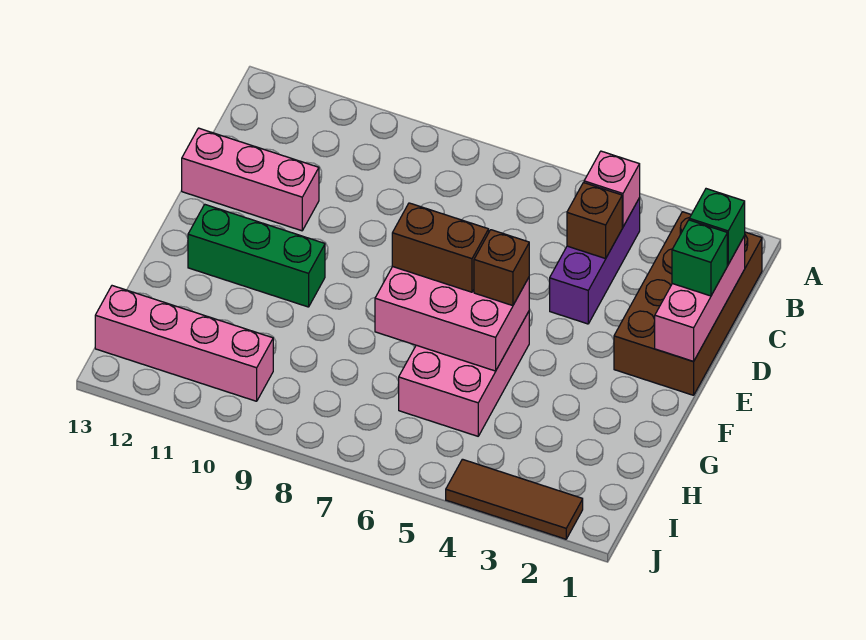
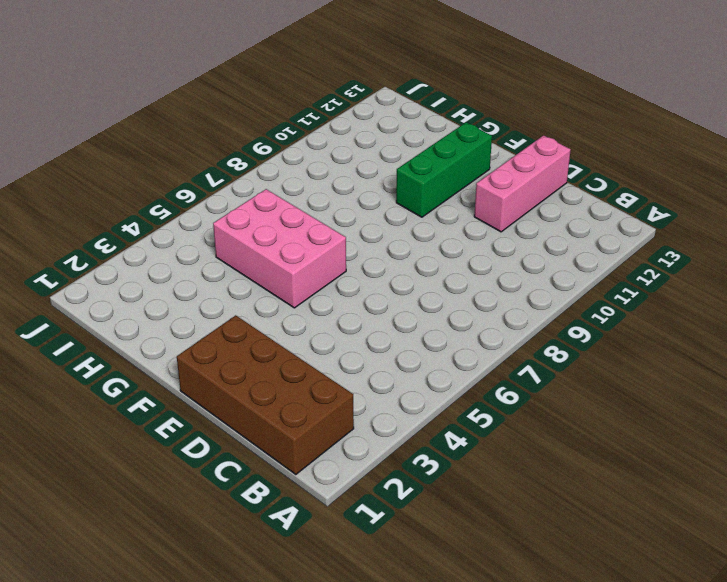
none -> purple brick B4:D4 level 1
none -> pink brick I10:I13 level 1
none -> brown tile J2:J4 level 1

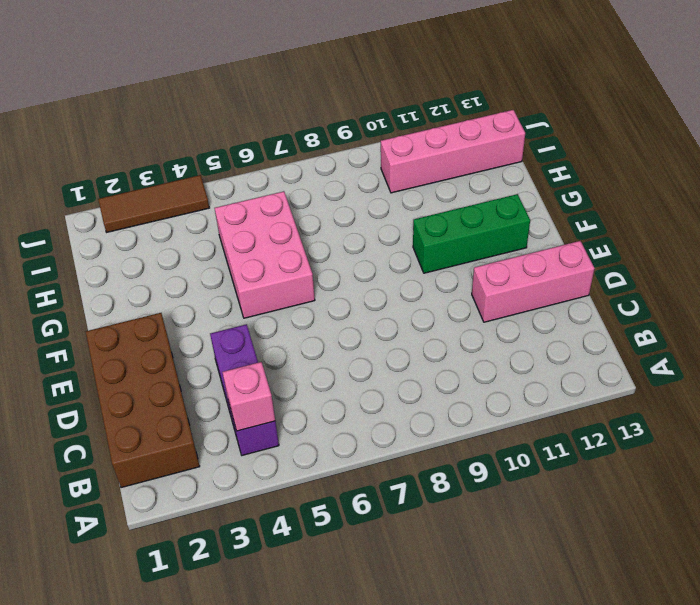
none -> pink brick C1:E1 level 2
none -> brown brick C4 level 2
none -> pink brick F5:G7 level 2

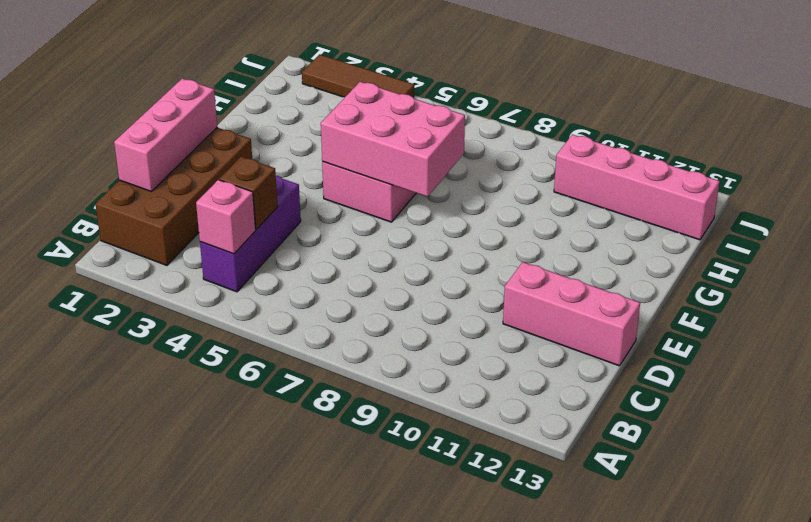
none -> green brick F10:F12 level 1
none -> green brick C1 level 3
none -> green brick D1 level 3

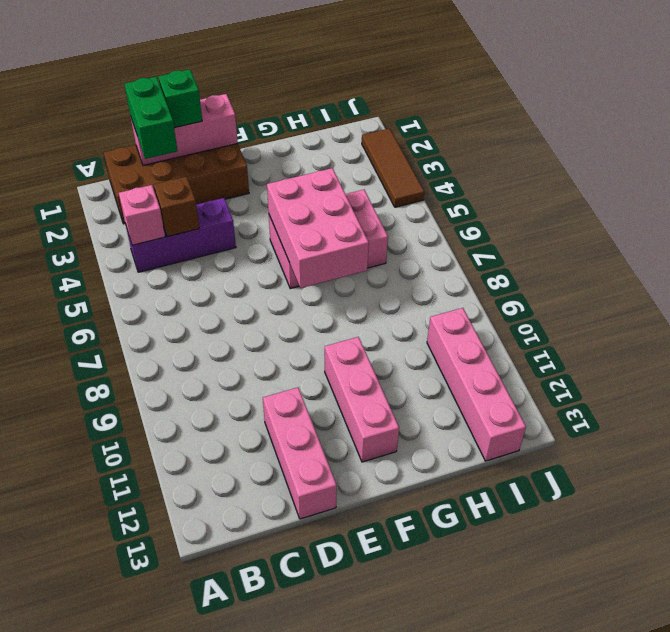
green brick C1:C2 level 3 -> green brick C1 level 3
pink brick F10:F12 level 1 -> green brick F10:F12 level 1
none -> brown brick F5 level 3
none -> brown brick F6:F7 level 3

